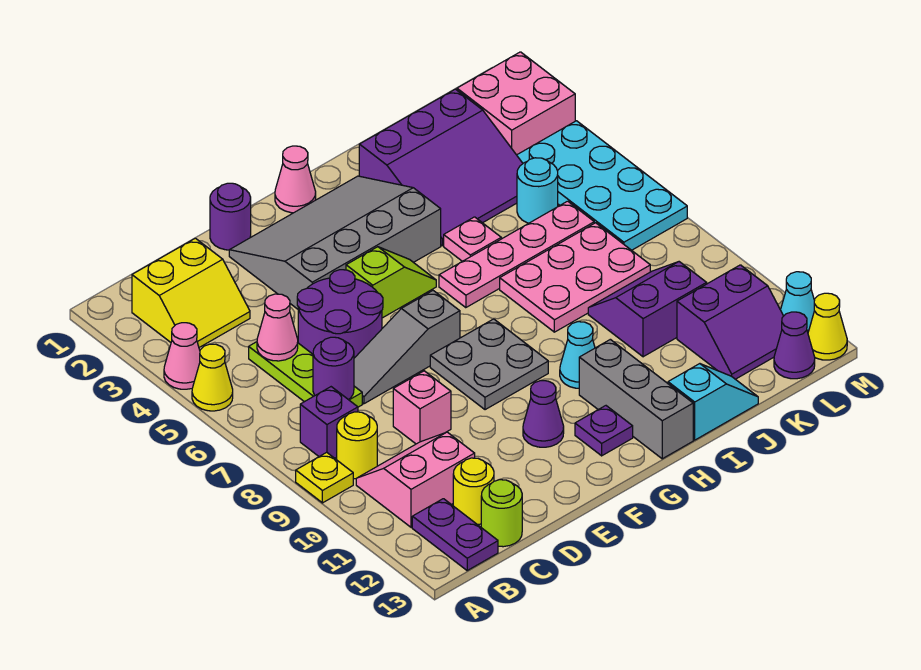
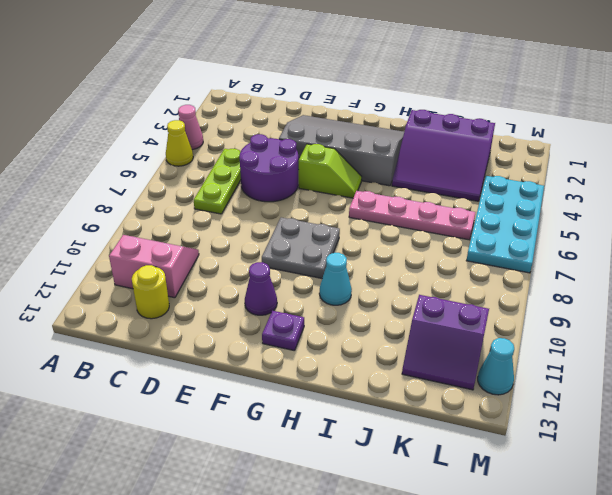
none -> yellow plate A9 level 1
none -> yellow slope B2:C3 level 1 top 2
none -> purple brick B8 level 1
none -> yellow round brick B9 level 1

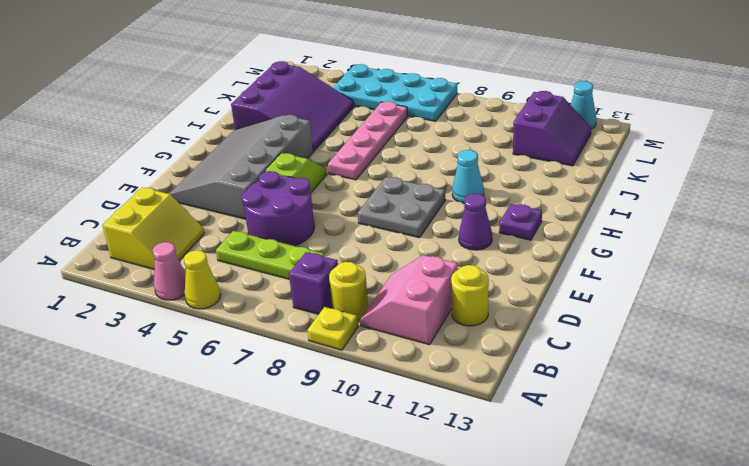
none -> purple plate B12:B13 level 1
none -> lime round brick C13 level 1
none -> grey slope D7:F7 level 1 top F
none -> pink brick D9 level 1

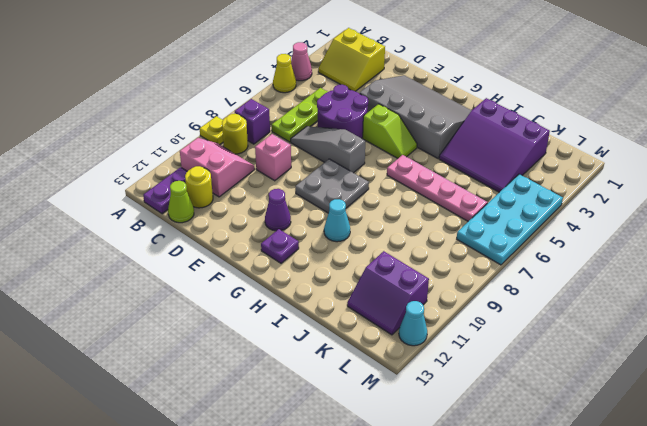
lime cone C13 level 1 -> lime round brick C13 level 1
none -> purple round brick E1 level 1
none -> pink cone G1 level 1
none -> grey brick H11:H13 level 1
none -> pink plate I5 level 1

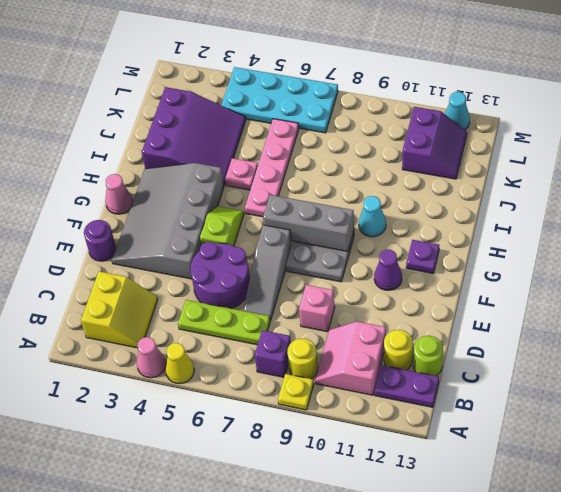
grey brick G7:G9 level 2 -> grey brick H11:H13 level 1
none -> pink plate I7:K8 level 1
none -> cyan slope I13:J13 level 1 top I
none -> purple slope J9:K10 level 1 top 10
none -> cyan round brick K5 level 1

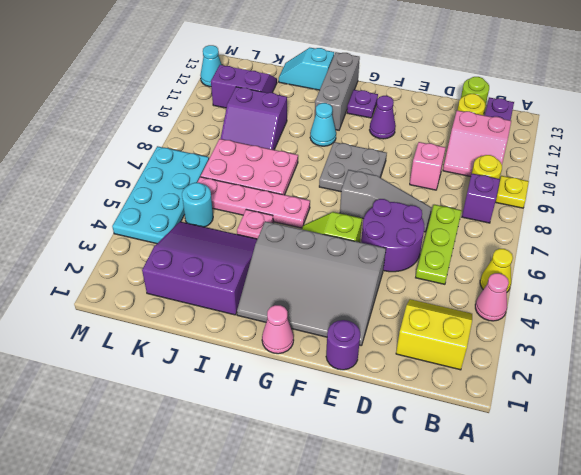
none -> pink brick L2:M3 level 1
none -> purple cone L13 level 1
none -> yellow cone M13 level 1
none -> pink cone C5 level 2

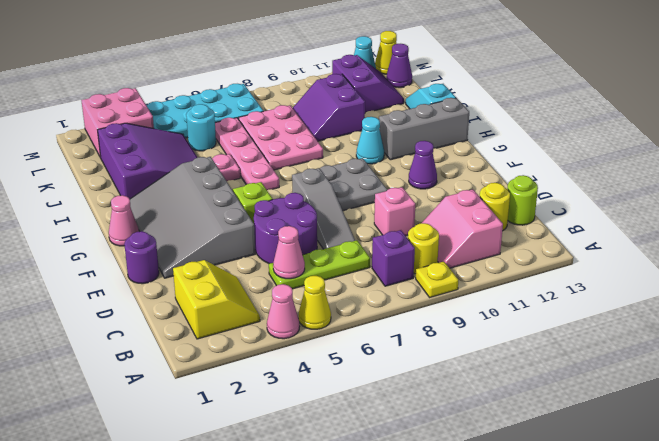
none -> purple plate B12:B13 level 1
none -> purple plate G12 level 1
none -> purple round brick C7 level 2

